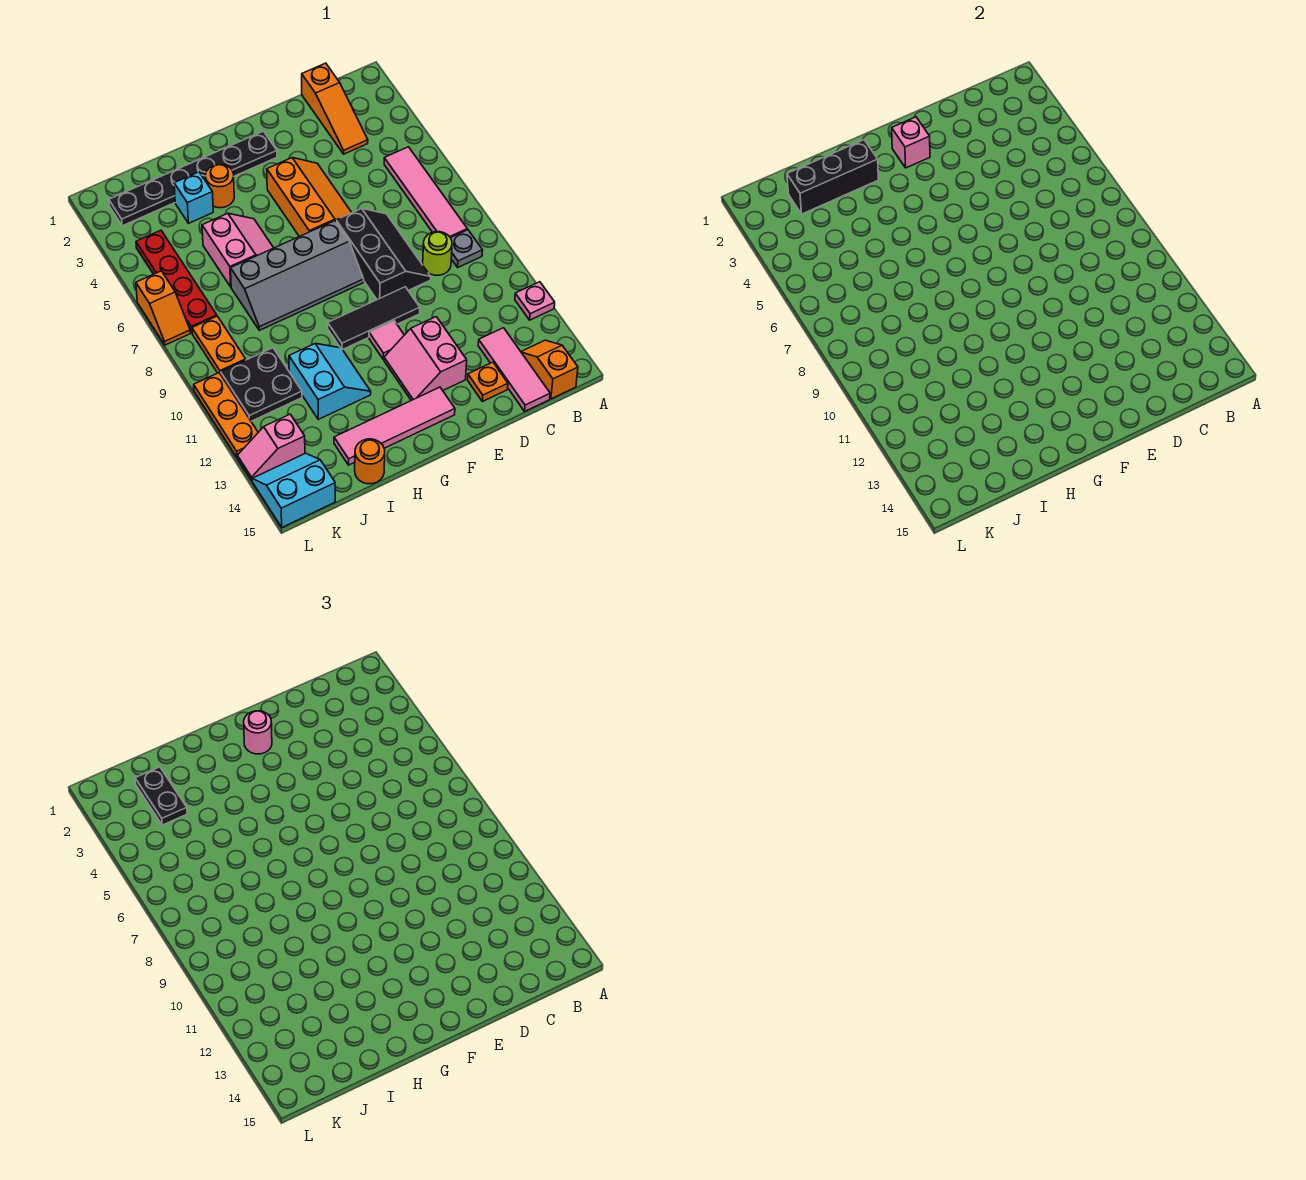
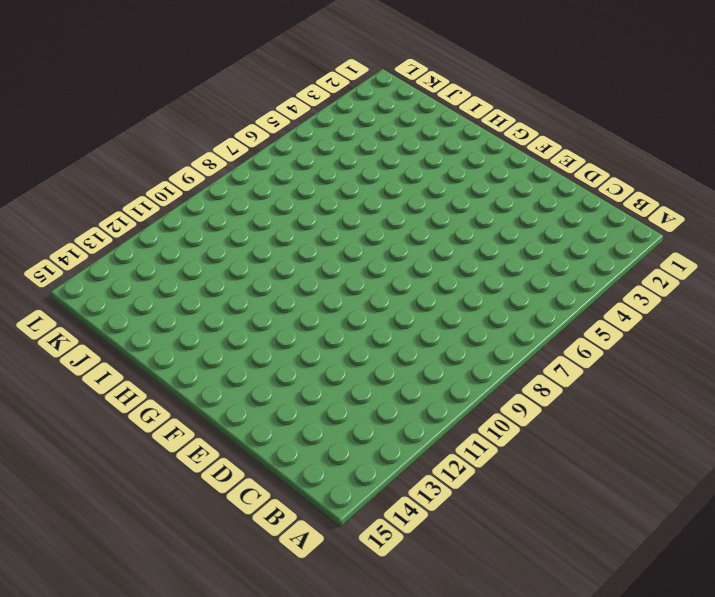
none -> pink plate A12 level 1
none -> pink tile B5:B8 level 1
none -> grey plate B9 level 1
none -> orange slope B14:B15 level 1 top 15

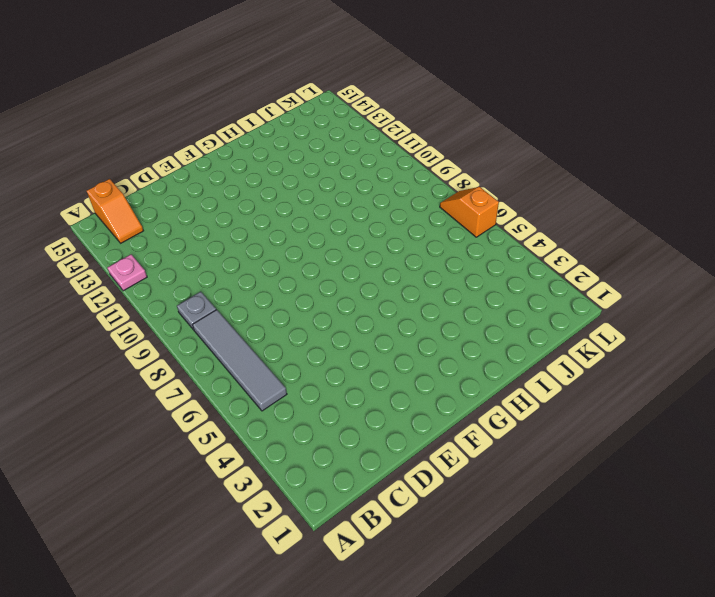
grey tile B5:B8 level 1 -> pink tile B5:B8 level 1
none -> orange slope C1:C3 level 1 top 1
none -> lime round brick C9 level 1
none -> pink tile C13:C15 level 1
none -> black slope D7:E9 level 1 top E

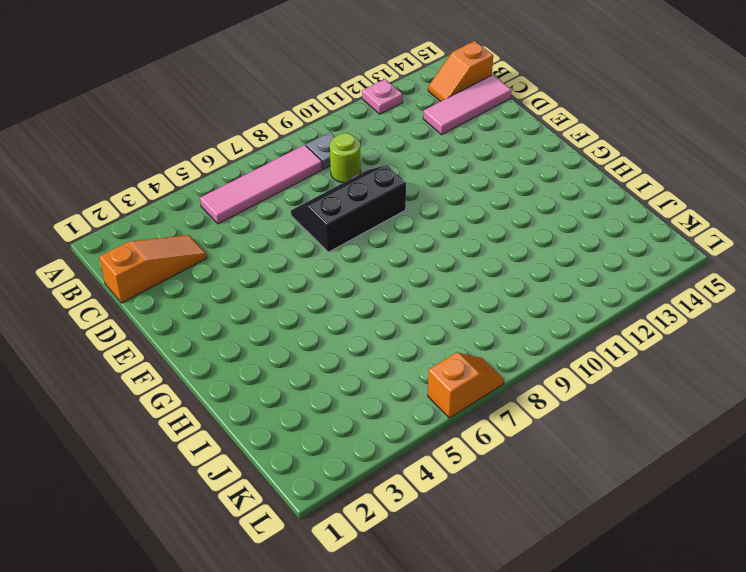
none -> orange plate D14 level 1
none -> orange slope E4:F6 level 1 top F
none -> black tile E10:G10 level 1
none -> pink slope E12:F13 level 1 top E

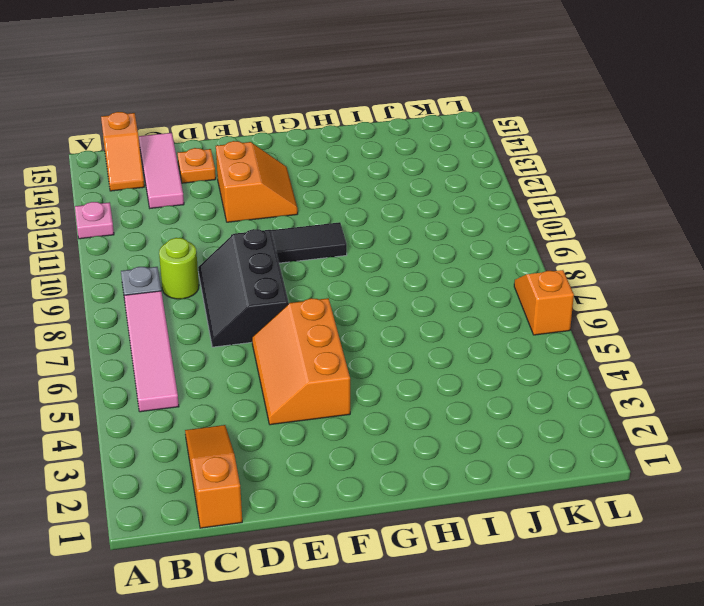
orange slope E12:F13 level 1 top E -> pink slope E12:F13 level 1 top E
none -> black plate F2:K2 level 1
none -> grey slope F7:I8 level 1 top 7
none -> pink tile F11 level 1
none -> pink tile F14:I14 level 1

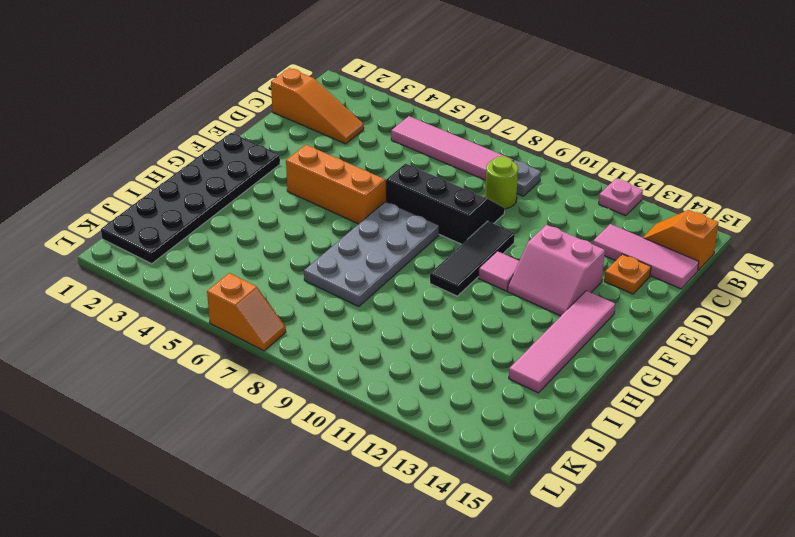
black plate F1:K2 level 1 -> black plate F2:K2 level 1
grey plate F7:I8 level 1 -> grey slope F7:I8 level 1 top 7
none -> orange round brick H3 level 1
none -> pink slope H5:I6 level 1 top I
none -> cyan slope H11:I12 level 1 top I
none -> cyan brick I3 level 1

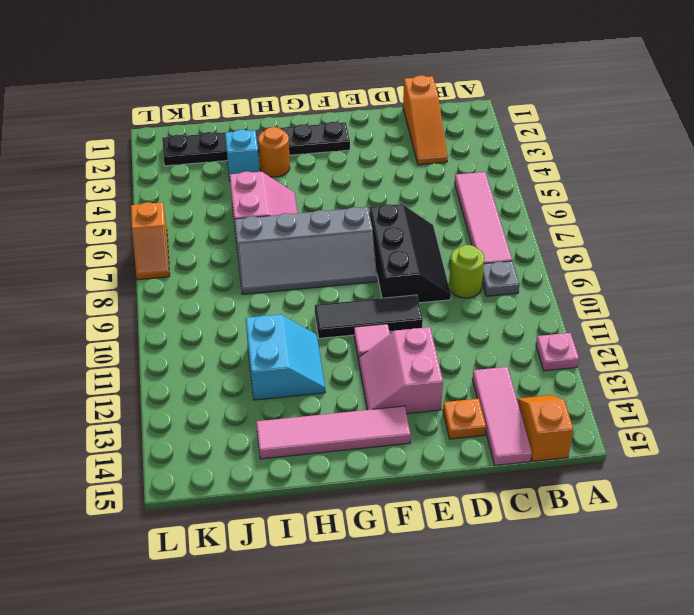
none -> orange slope E4:F6 level 1 top F
none -> orange round brick I15 level 1
none -> black plate J10:K11 level 1
none -> red plate K4:K7 level 1

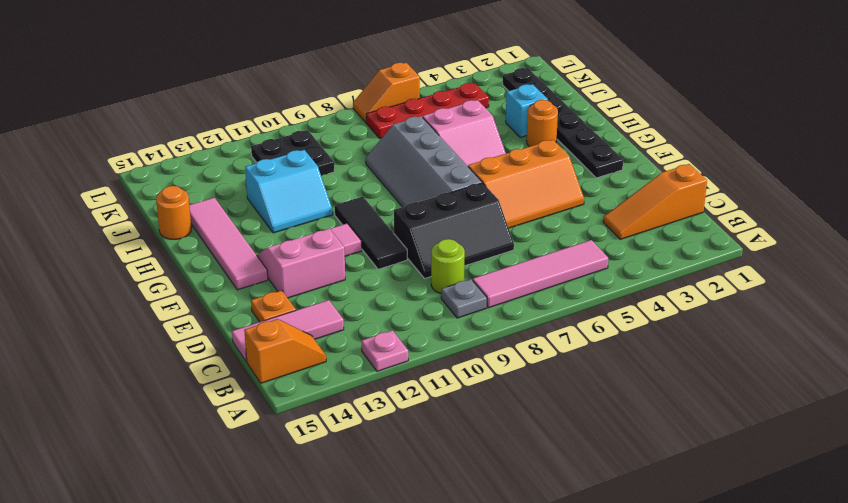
none -> orange plate K8:K9 level 1
none -> pink slope K13:L13 level 1 top K
none -> cyan slope K14:L15 level 1 top 15
none -> orange plate L10:L12 level 1

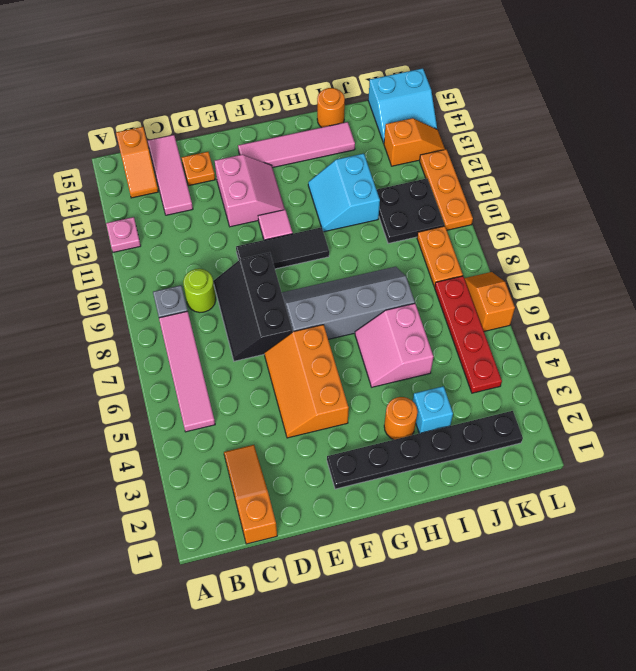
orange slope K13:L13 level 1 top K -> pink slope K13:L13 level 1 top K
none -> pink brick F2 level 2
none -> black brick H2:J2 level 2
none -> pink round brick F2 level 3
none -> black plate J2:J3 level 3

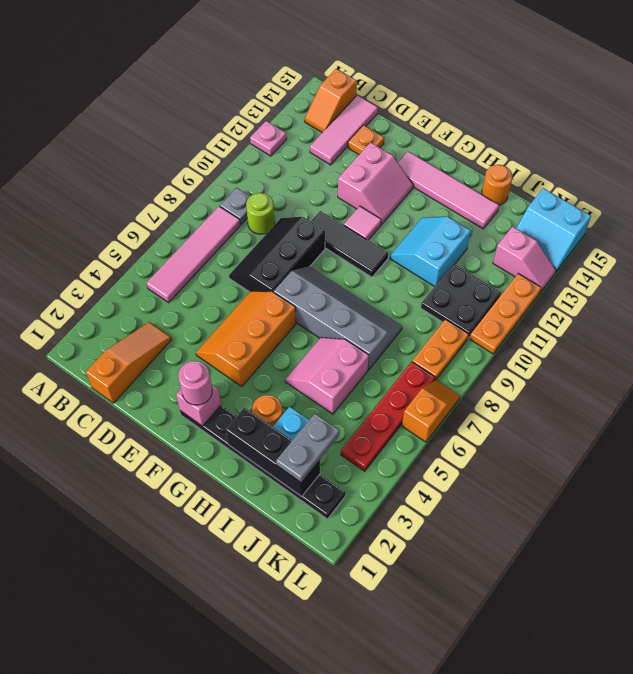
grey plate J2:J3 level 3 -> black plate J2:J3 level 3

